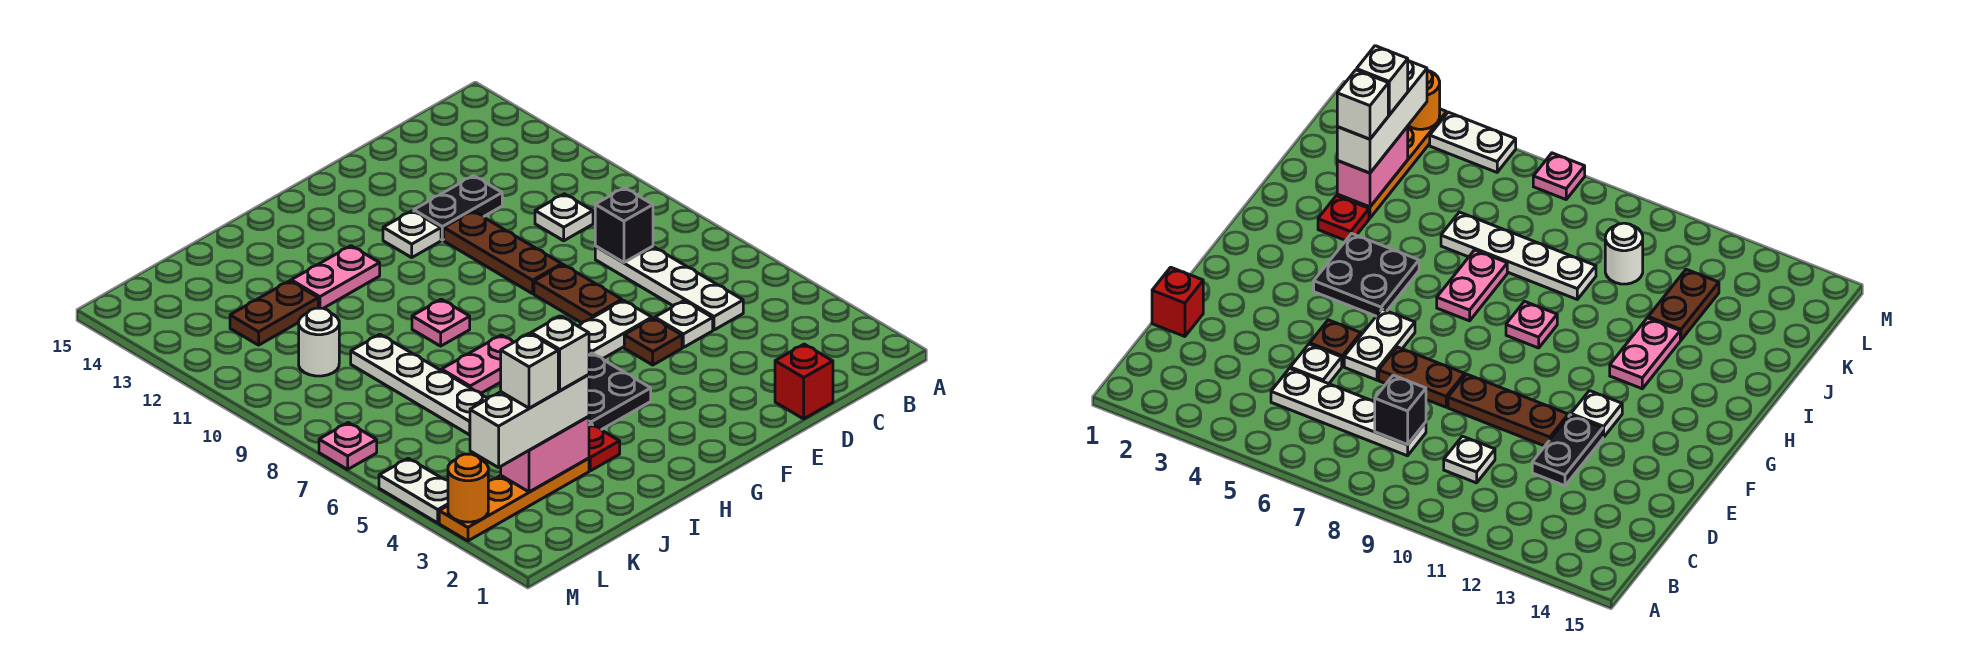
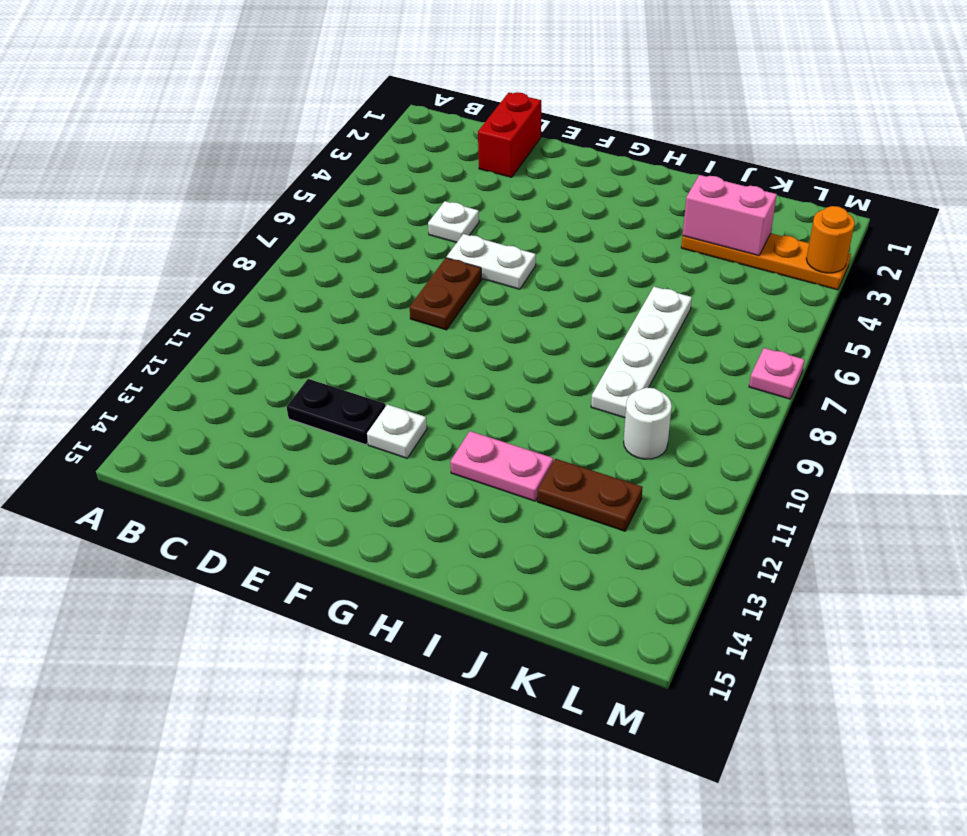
red brick D1:D2 level 1 -> red brick D1 level 1
none -> white plate C5:C8 level 1
none -> white plate C10 level 1
none -> brown plate E5 level 1

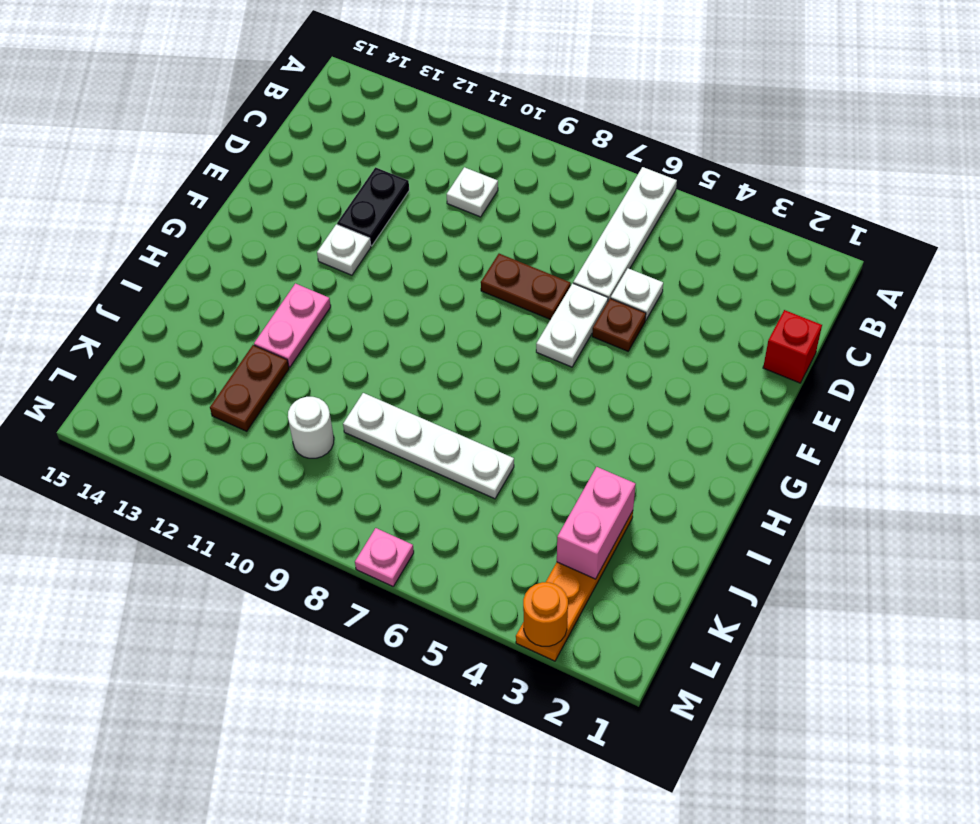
white plate A6:D6 level 1 -> white plate C5:C8 level 1
none -> brown plate E9:E11 level 1
none -> black plate G4:H5 level 1
none -> pink plate H7:I7 level 1

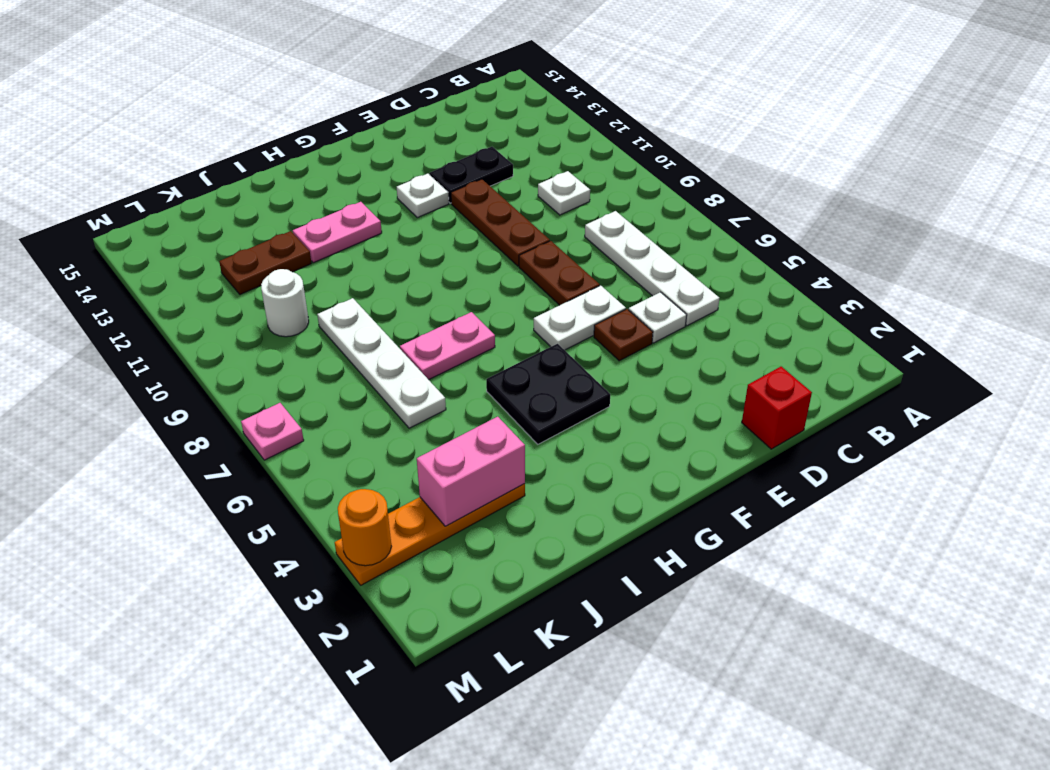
none -> pink plate H9 level 1
none -> red plate I3 level 1
none -> white plate M4:M5 level 1

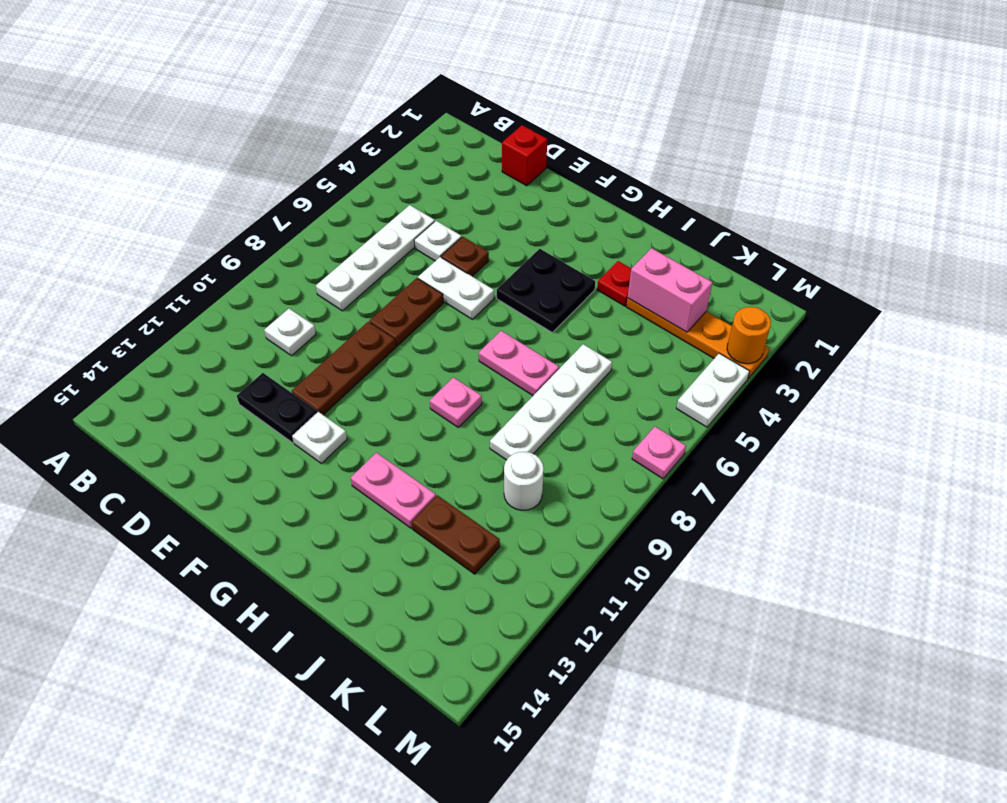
none -> black brick C8 level 2
none -> white brick J3:L3 level 3
none -> white brick J3 level 4

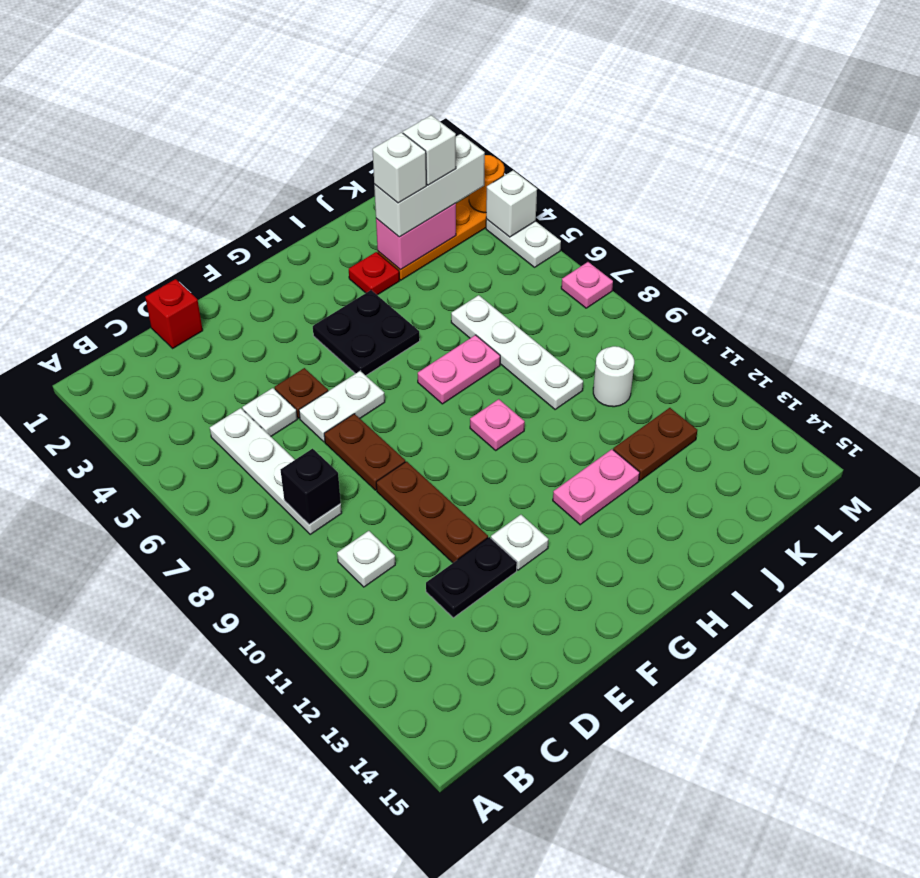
white brick M4 level 2 -> none

